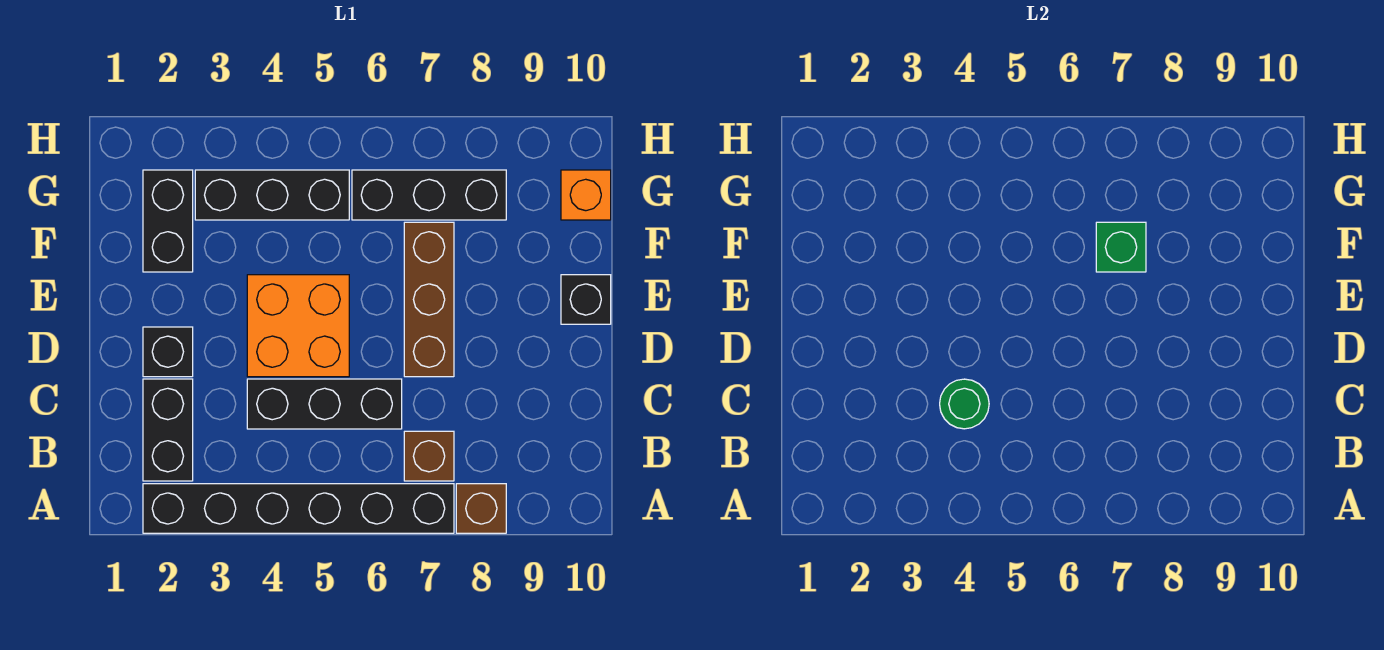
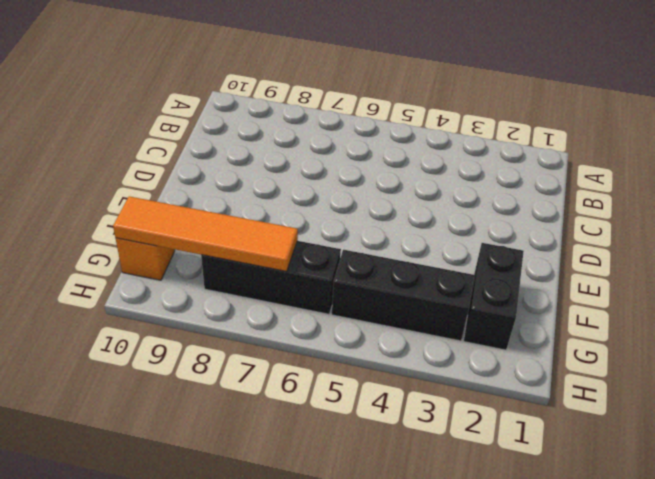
orange tile G7:G10 level 2 -> none
none -> black brick A2:A7 level 1
none -> brown brick A8 level 1
none -> black brick B2:C2 level 1

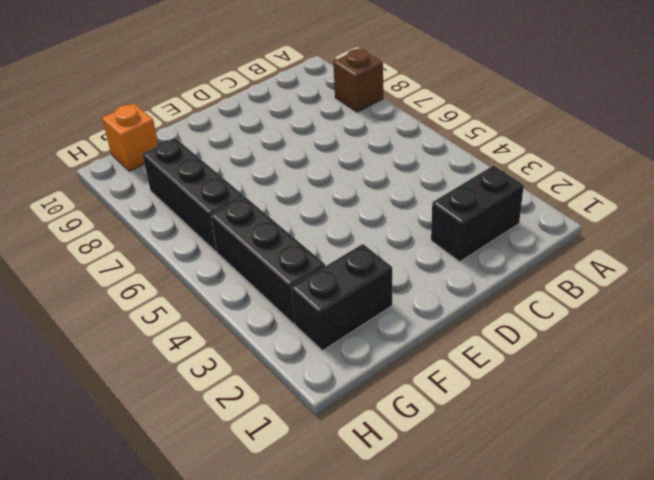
none -> black brick A2:A7 level 1
none -> brown brick B7 level 1
none -> black brick C4:C6 level 1

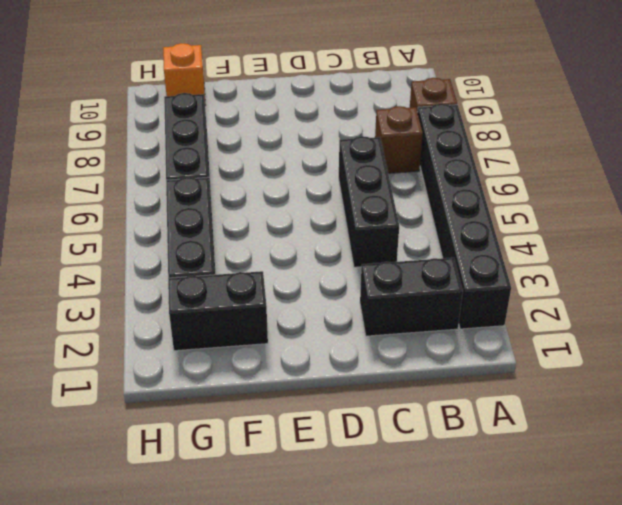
none -> black brick D2 level 1
none -> orange brick D4:E5 level 1
none -> brown brick D7:F7 level 1

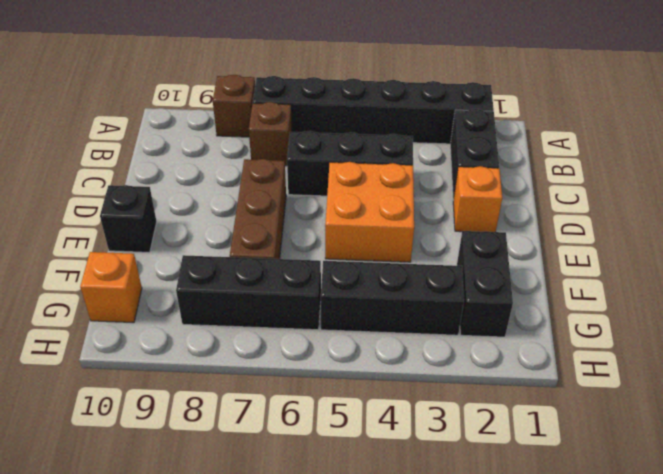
orange brick D2 level 1 -> black brick D2 level 1
none -> green round brick C4 level 2
none -> green brick F7 level 2

